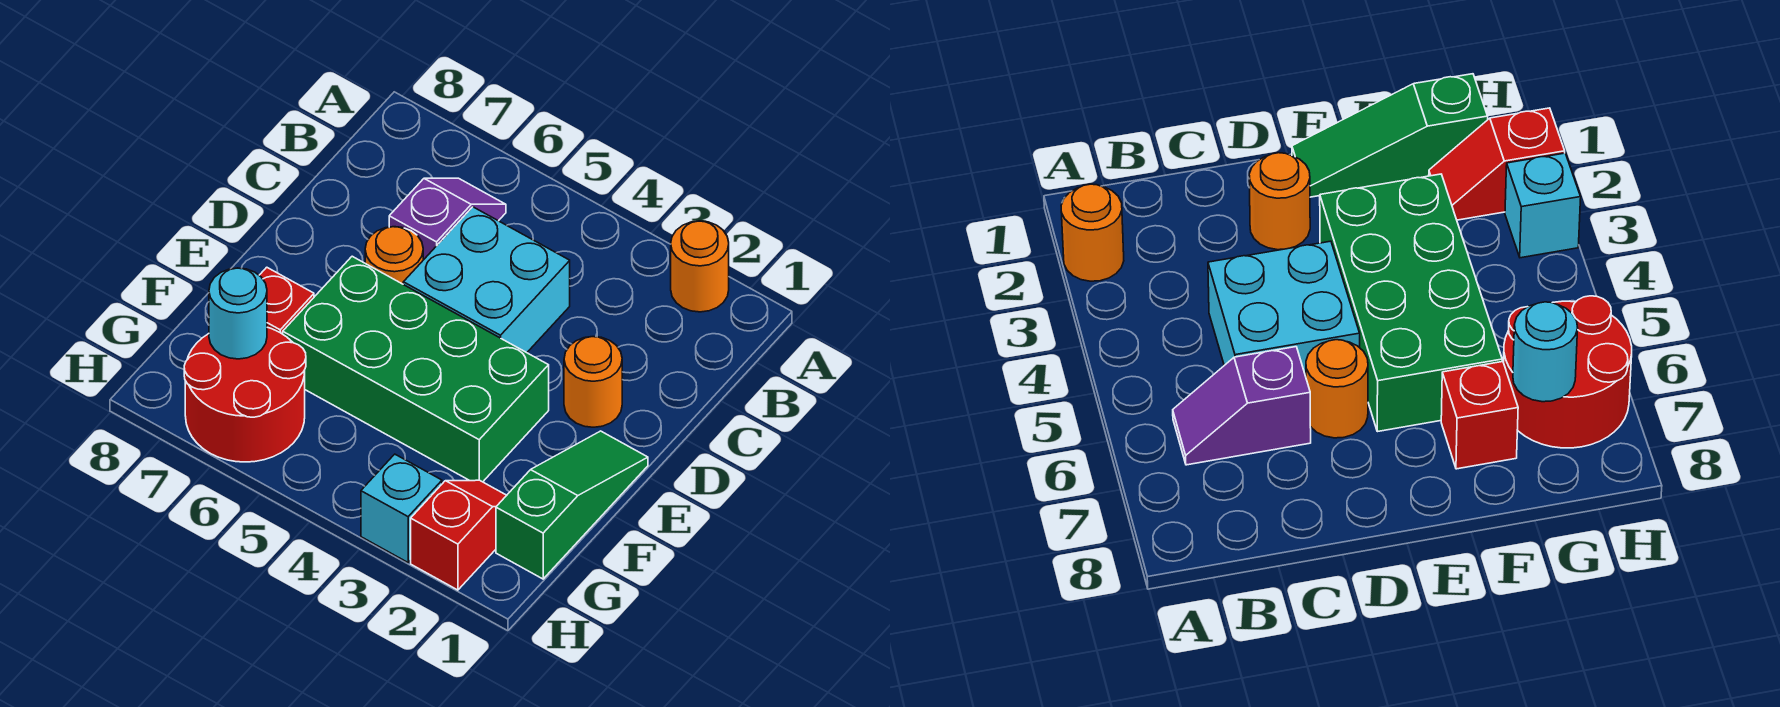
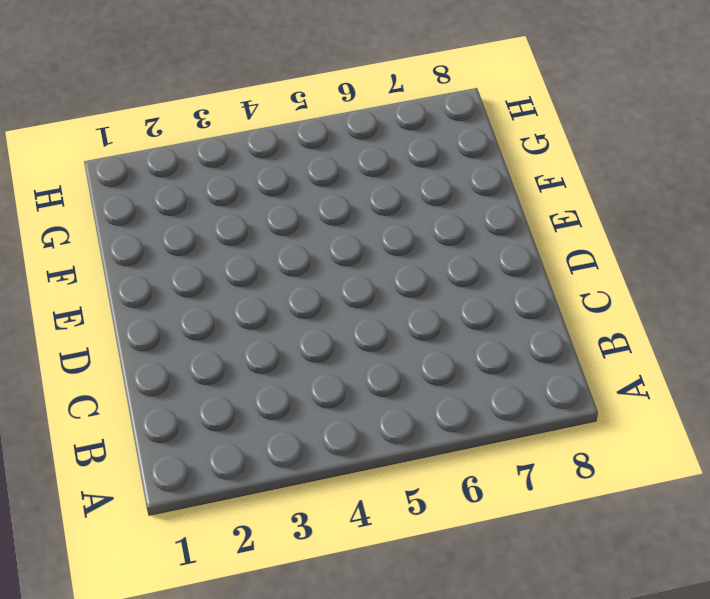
none -> orange round brick A2 level 1
none -> purple slope B6:C6 level 1 top C
none -> cyan brick C4:D5 level 1

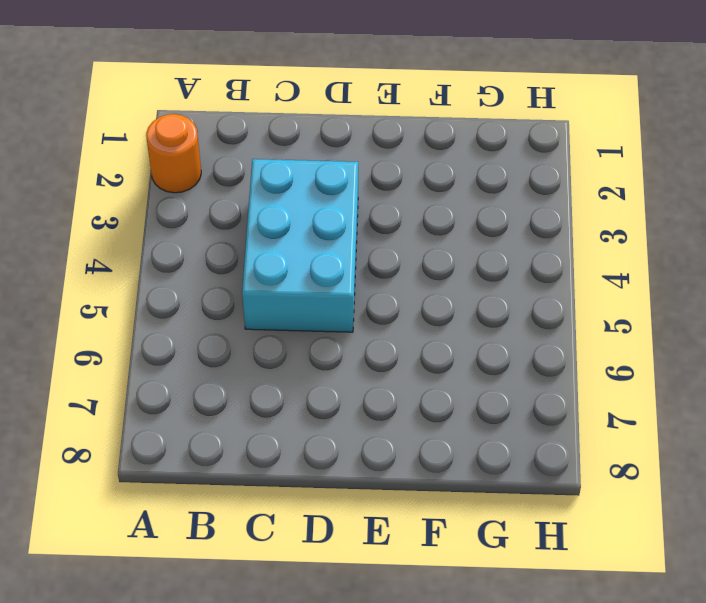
cyan brick C3:D5 level 1 -> cyan brick C4:D5 level 1
none -> purple slope B6:C6 level 1 top C
none -> orange round brick D2 level 1
none -> orange round brick D6 level 1

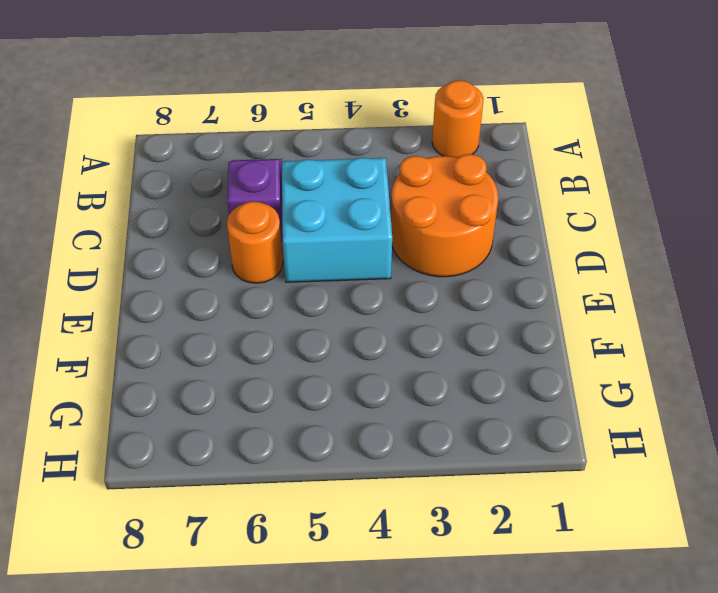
orange round brick C2:D3 level 1 -> orange round brick D2 level 1
none -> green slope E1:G1 level 1 top G
none -> green brick E3:F6 level 1
none -> red brick F7 level 1

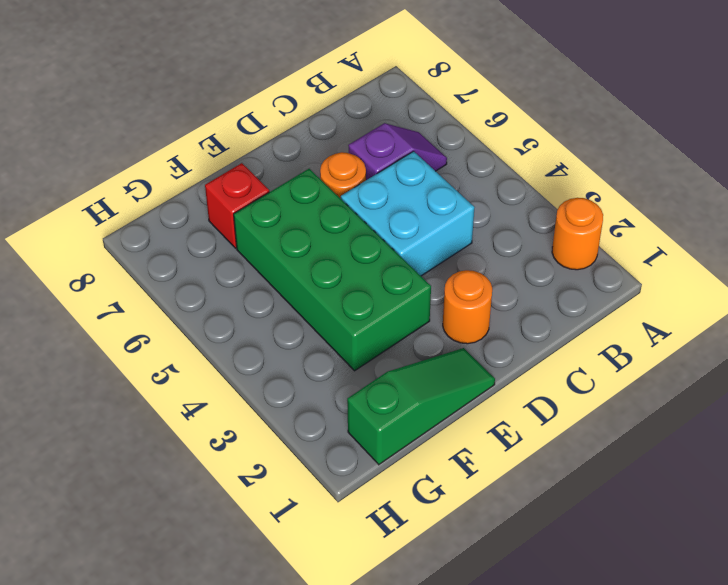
none -> red slope G2:H2 level 1 top H
none -> red round brick G6:H7 level 1
none -> cyan brick H3 level 1

